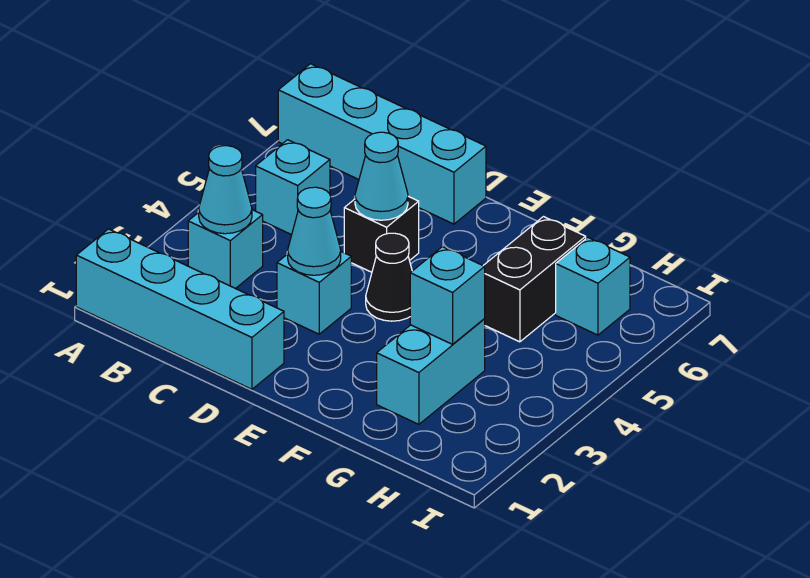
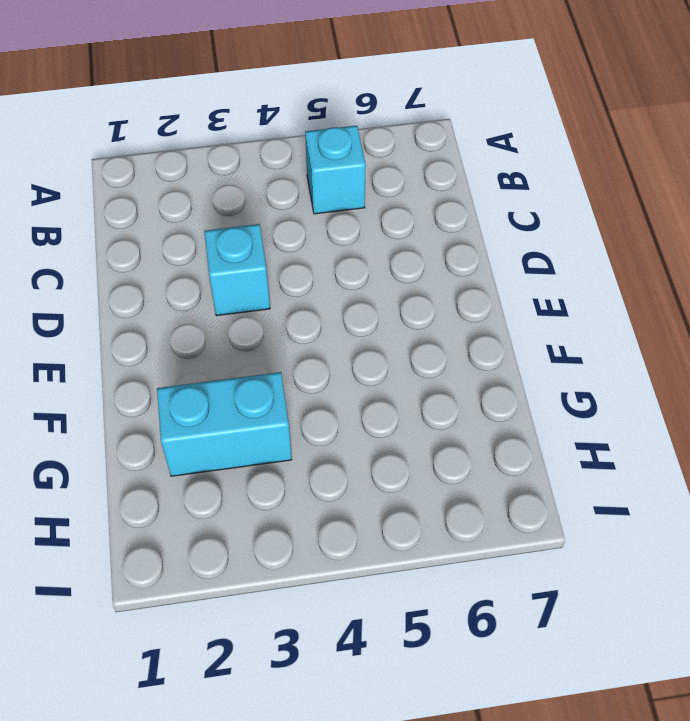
none -> cyan brick A1:D1 level 1
none -> cyan brick A7:D7 level 1
none -> cyan brick B3 level 1

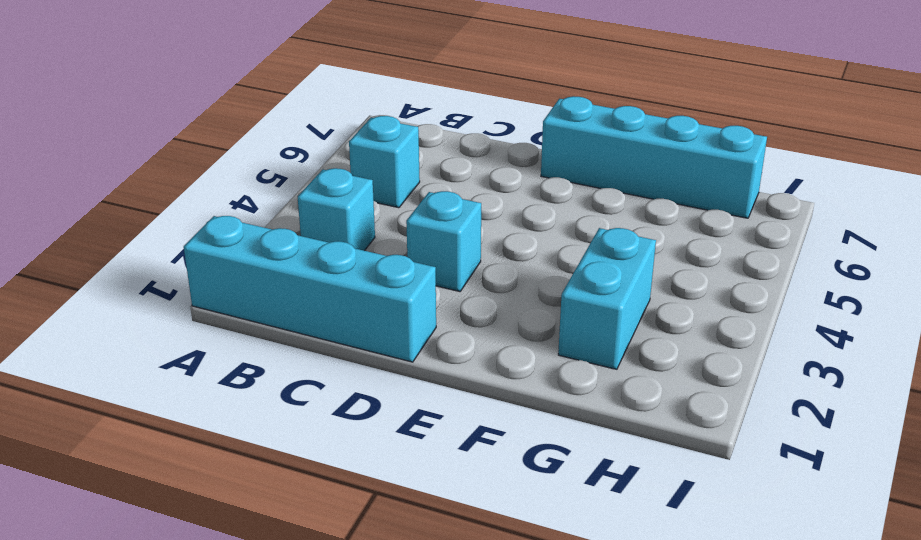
cyan brick E7:H7 level 1 -> cyan brick A7:D7 level 1
none -> black brick D5 level 1
none -> black cone E4 level 1
none -> black brick G5:G6 level 1

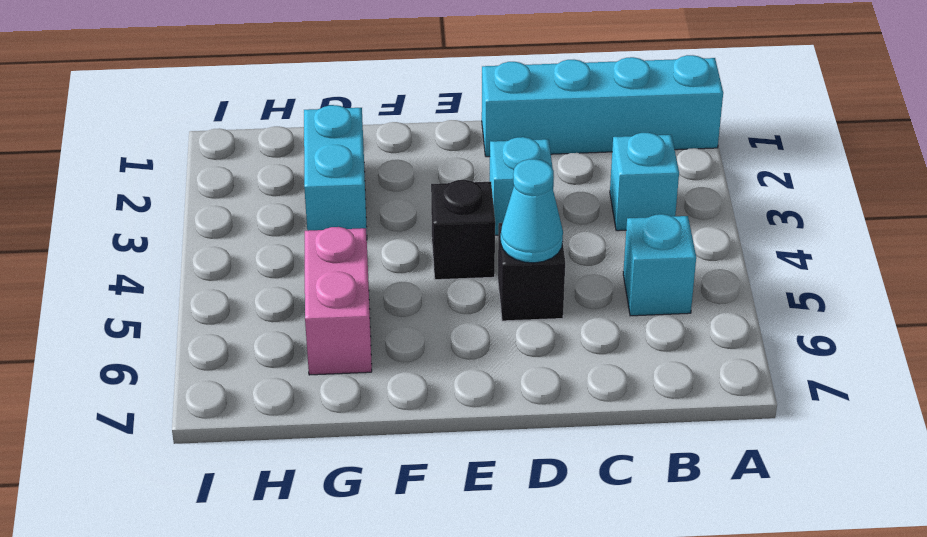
black brick E4 level 1 -> black cone E4 level 1
pink brick G5:G6 level 1 -> black brick G5:G6 level 1
none -> cyan brick A7:D7 level 1
none -> cyan brick H6 level 1
none -> cyan cone B3 level 2

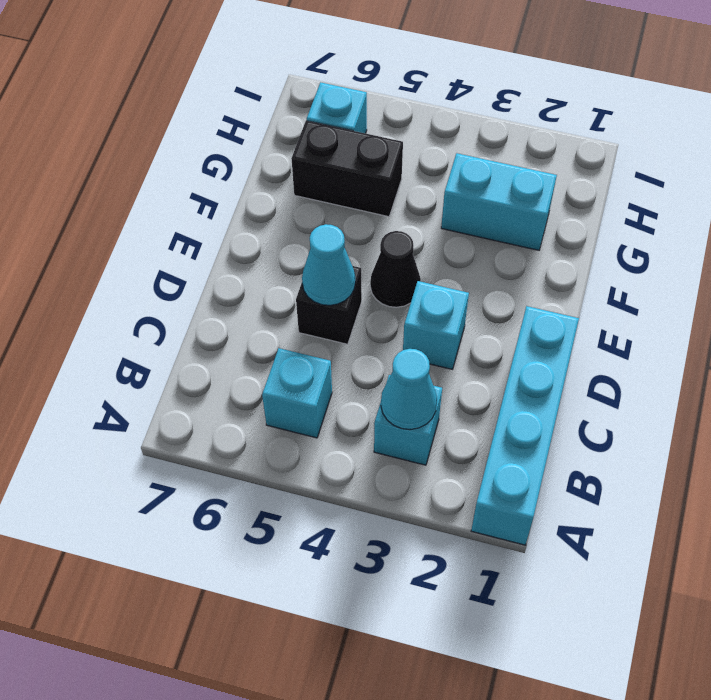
none -> cyan brick A7:D7 level 1
none -> cyan cone D3 level 2
none -> cyan brick G3 level 2

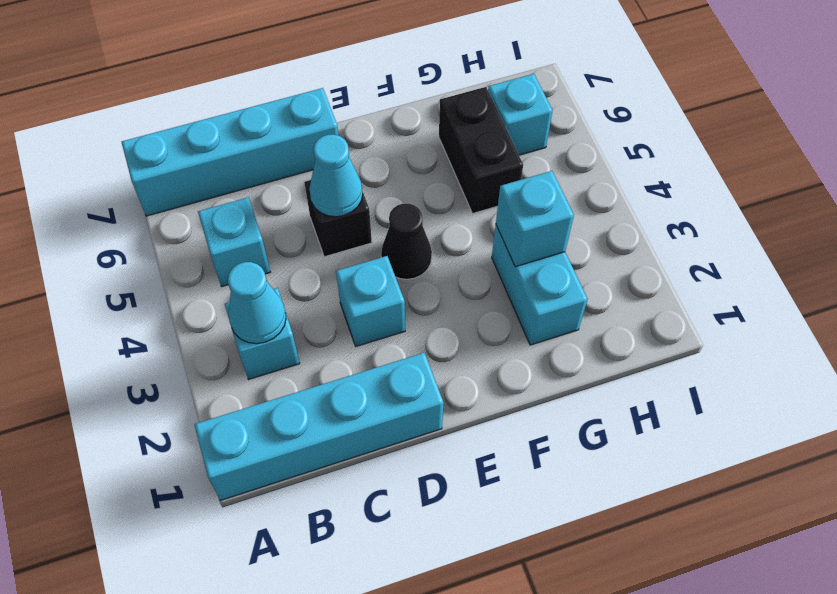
none -> cyan cone D3 level 2

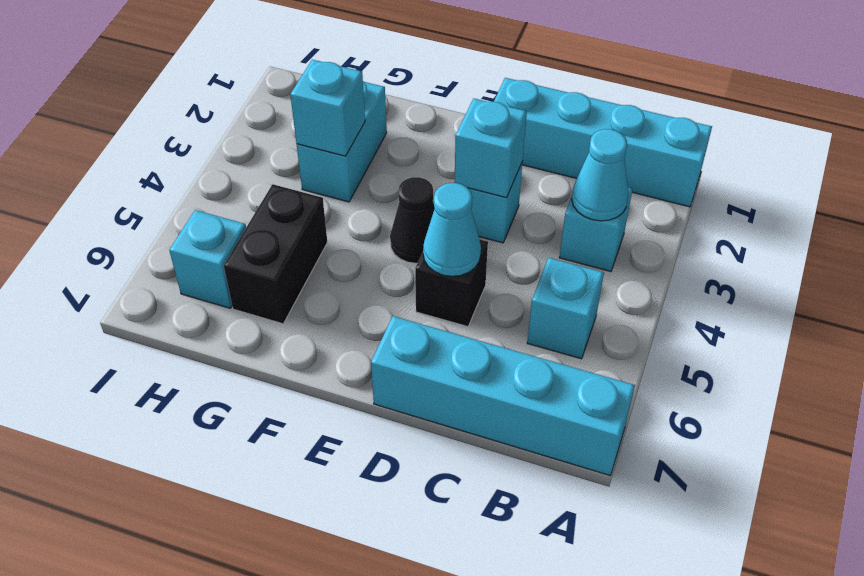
cyan brick D3 level 2 -> cyan cone D3 level 2

